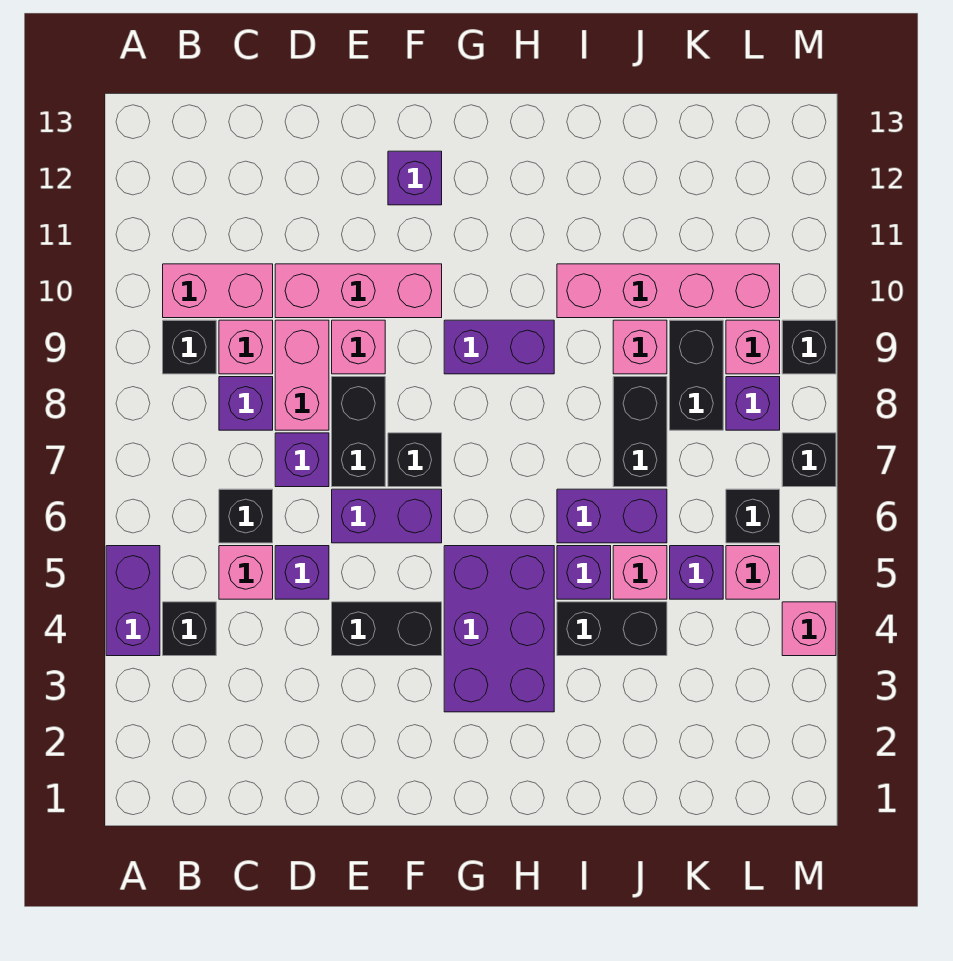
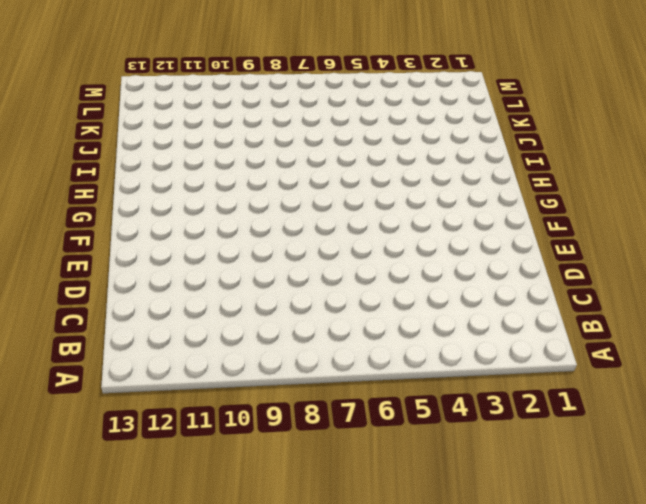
none -> purple brick A4:A5 level 1
none -> black brick B4 level 1
none -> black brick B9 level 1
none -> pink brick B10:C10 level 1

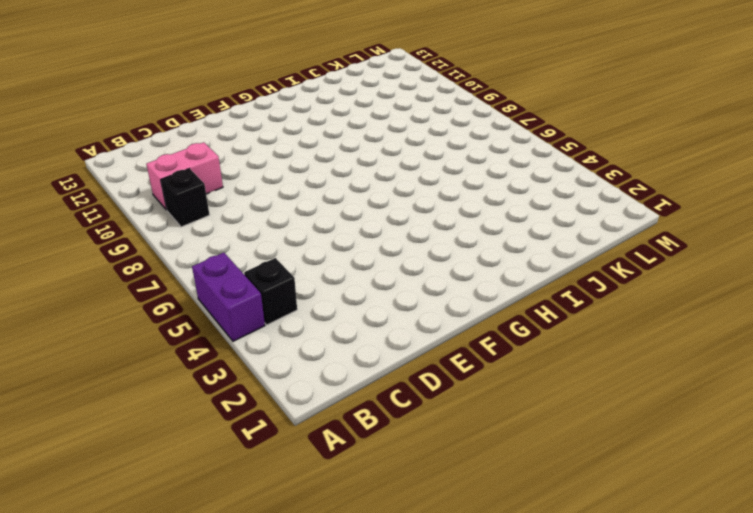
none -> pink brick C5 level 1
none -> black brick C6 level 1
none -> purple brick C8 level 1
none -> pink brick C9 level 1

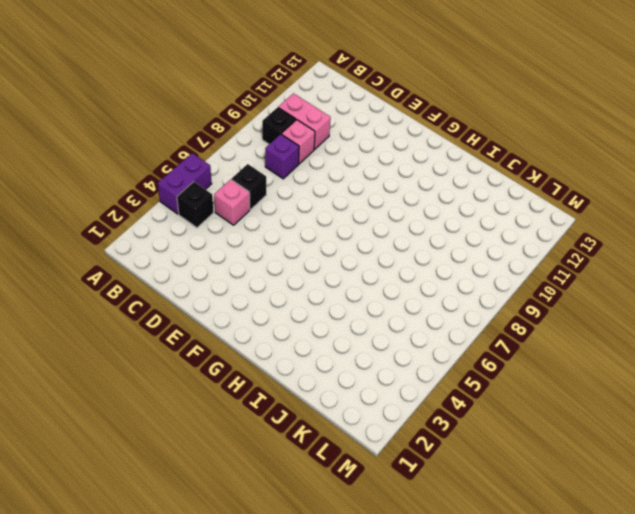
none -> purple brick D5 level 1
none -> purple brick D7 level 1
none -> pink brick D8:D9 level 1
none -> pink brick D10:F10 level 1

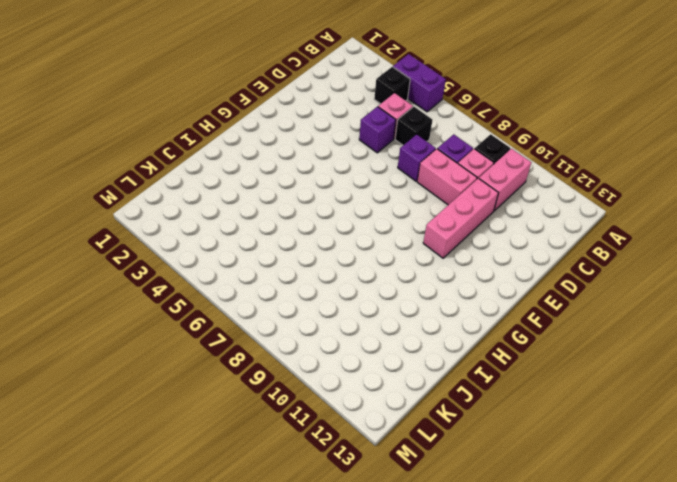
none -> black brick E4:F4 level 1
none -> purple brick E6:F6 level 1
none -> black brick E7:E8 level 1
none -> pink brick E9 level 1

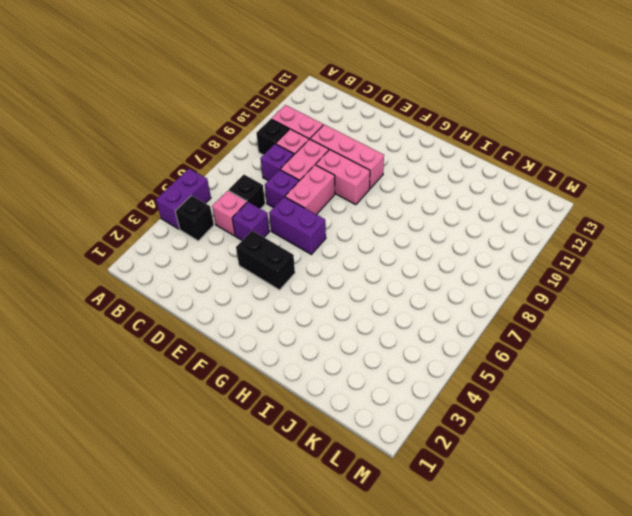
pink brick E7:E8 level 1 -> black brick E7:E8 level 1
pink brick E9:F9 level 1 -> pink brick E9 level 1
none -> black brick F7 level 1
none -> purple brick F12 level 1
none -> purple brick G3:H5 level 1
none -> purple brick G9:H9 level 1

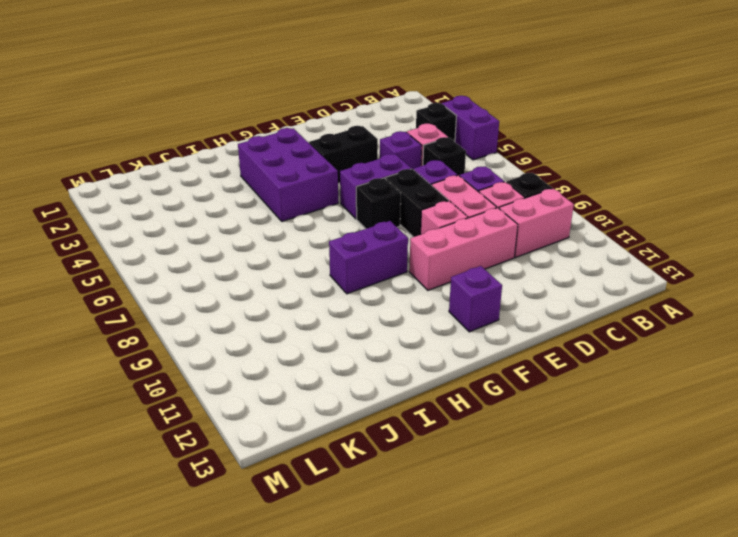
none -> black brick I4:J4 level 1
none -> purple brick I5 level 1
none -> purple brick I6:J6 level 1
none -> pink brick I10:L10 level 1

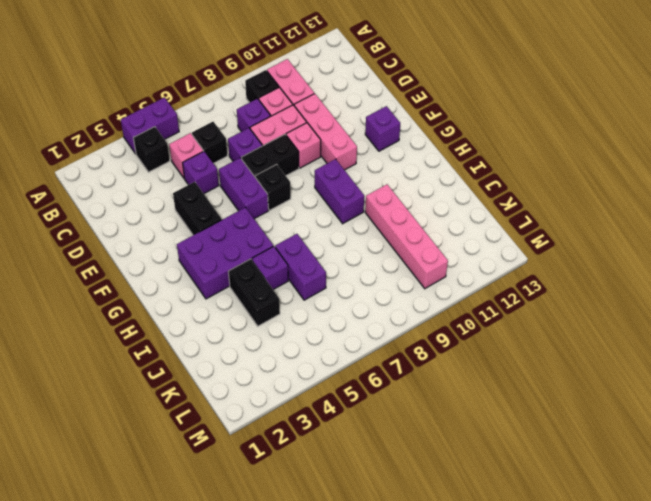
none -> pink brick J5 level 1
none -> black brick J7:J8 level 1
none -> pink brick J9 level 1
none -> purple brick K5 level 1

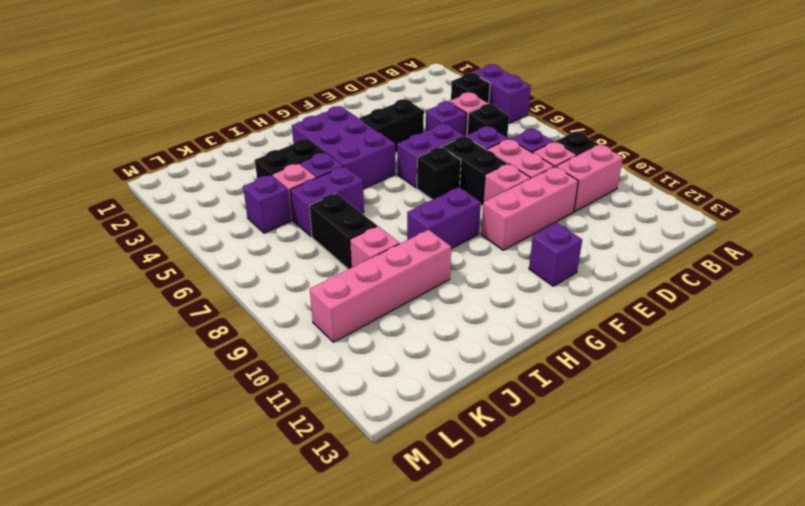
none -> black brick K8:K9 level 1
none -> pink brick L5 level 1
none -> black brick L6 level 1
none -> purple brick L8 level 1

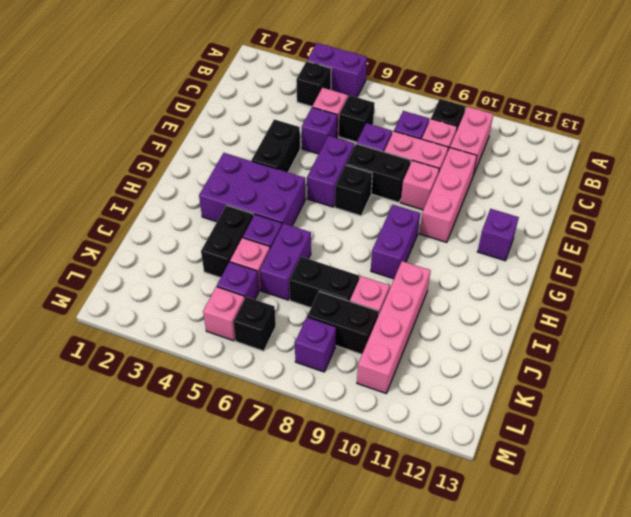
none -> pink brick L9 level 1
none -> pink brick M4 level 1
none -> black brick M7 level 1
none -> black brick M9 level 1

